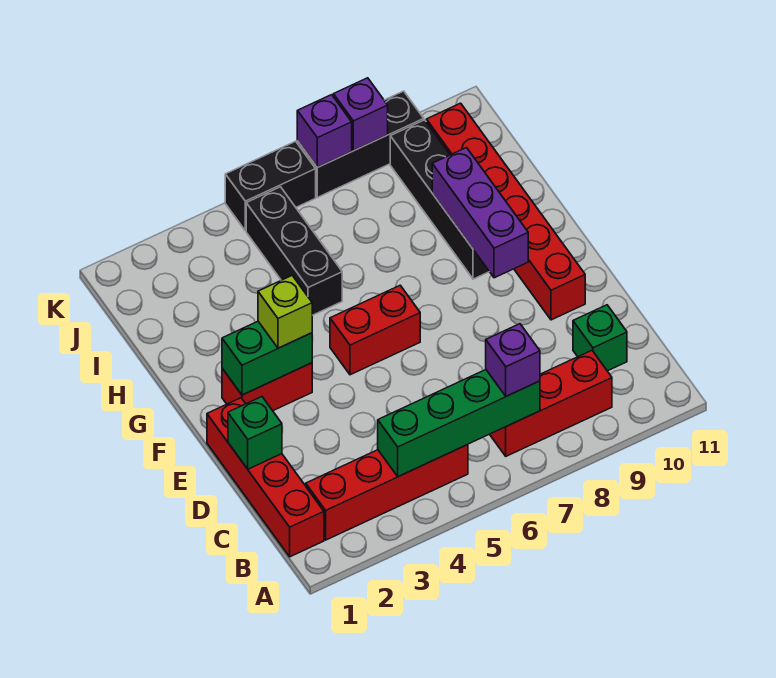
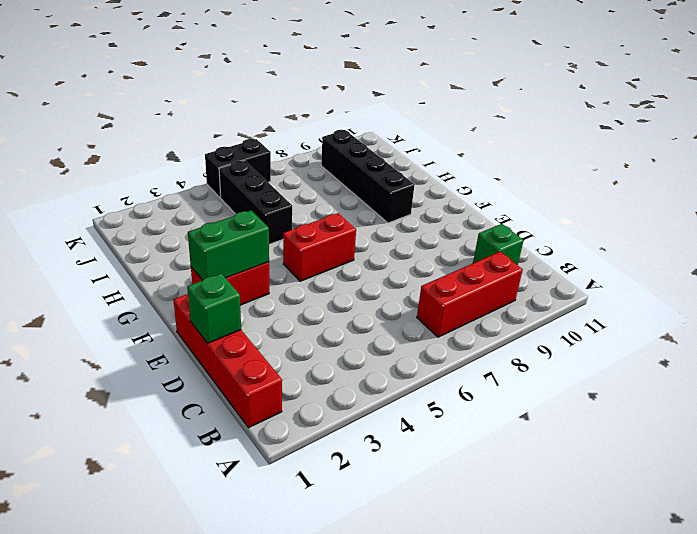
none -> red brick B2:B5 level 1
none -> red brick E10:J10 level 1
none -> black brick K7:K9 level 1

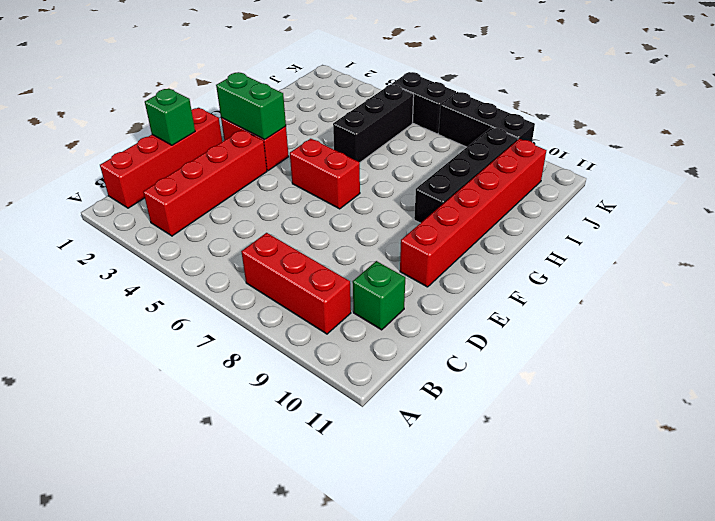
red brick B3:E3 level 1 -> red brick B2:B5 level 1
none -> green brick B4:B7 level 2
none -> purple brick F9:H9 level 2
none -> purple brick K7 level 2

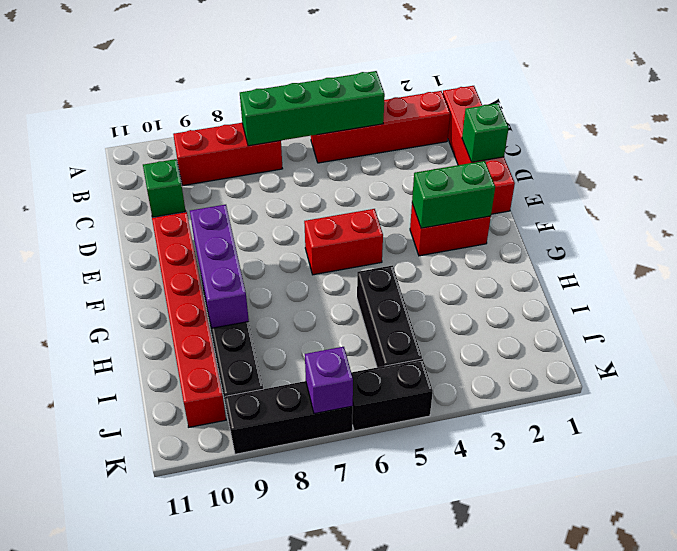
none -> purple brick K8 level 2
none -> purple brick B7 level 3
none -> lime brick F3 level 3

